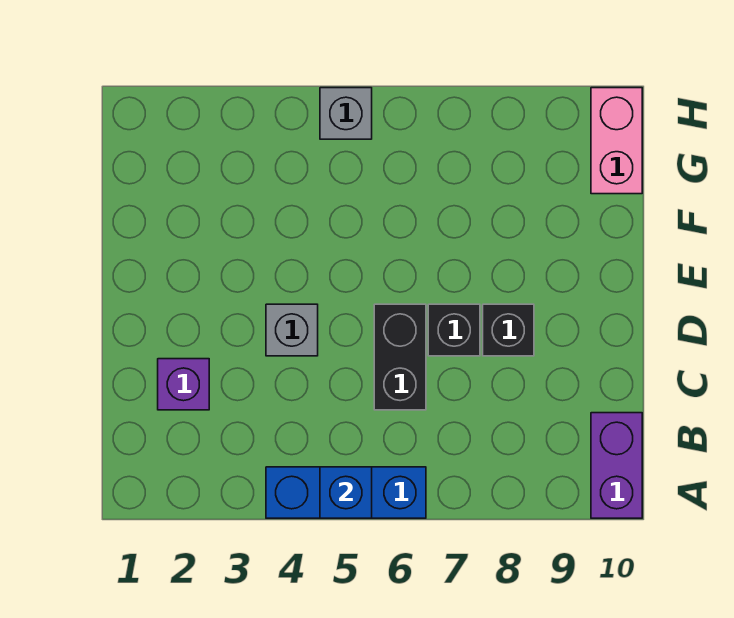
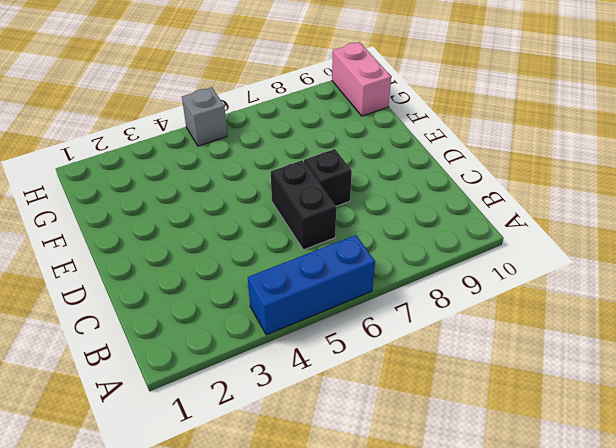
none -> purple brick A10:B10 level 1
none -> purple brick C2 level 1

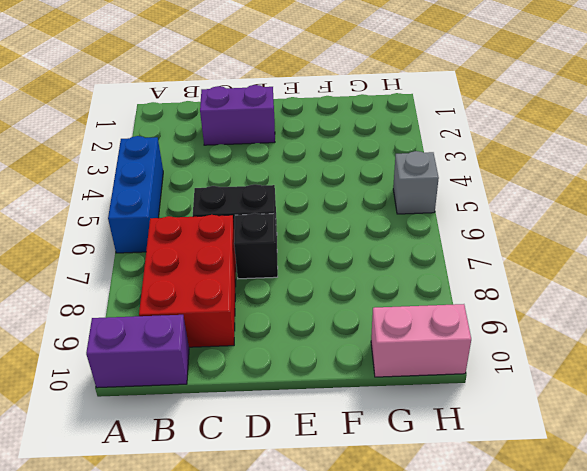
red brick B7:C9 level 1 -> none
purple brick C2:D2 level 1 -> purple brick C2 level 1
none -> grey brick D4 level 1
none -> black brick D8 level 1

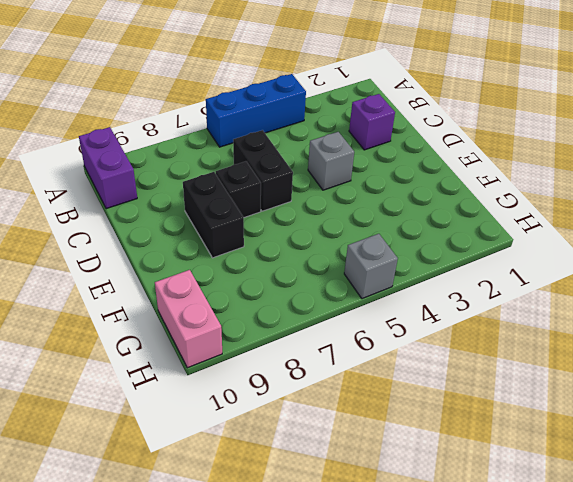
black brick D8:E8 level 1 -> black brick D8 level 1
none -> blue brick A5 level 2

